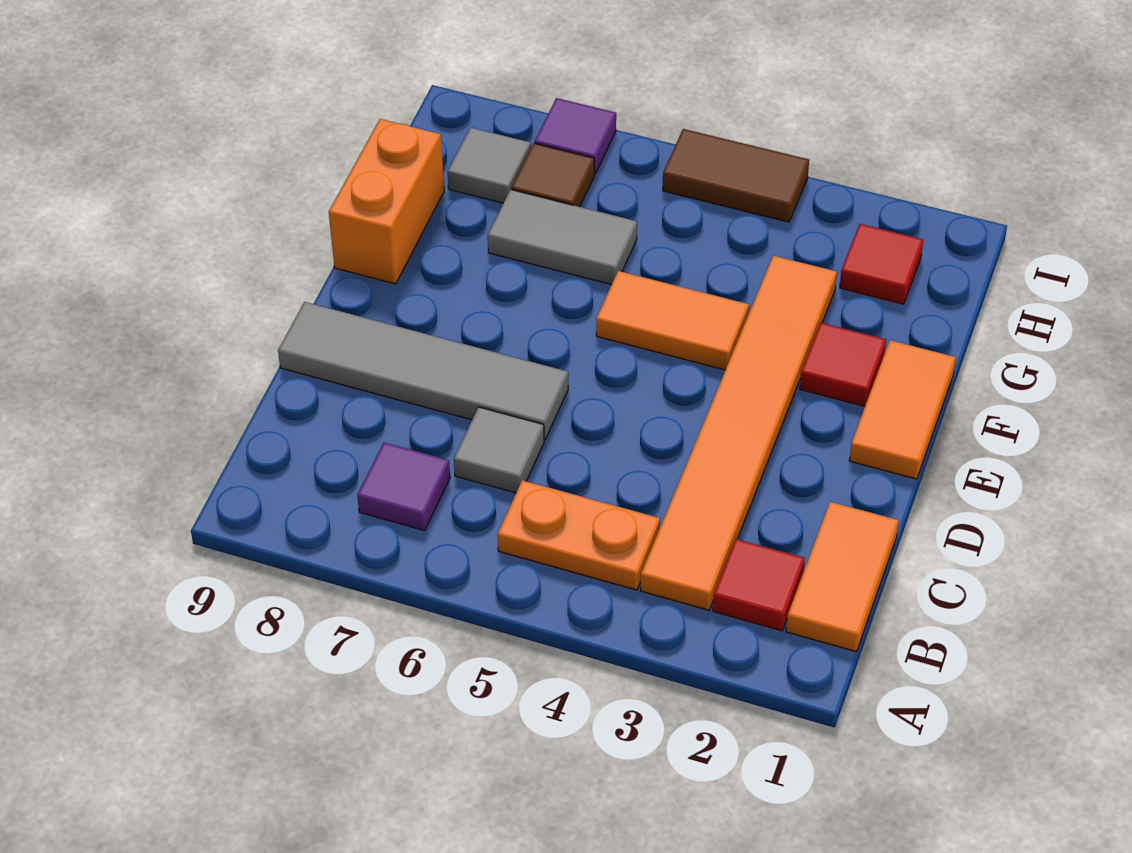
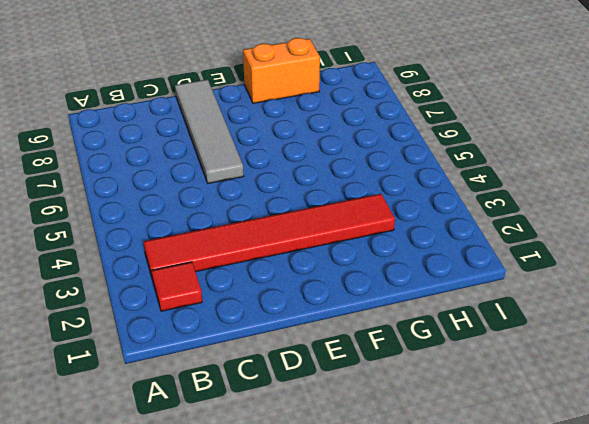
red tile B3:G3 level 1 -> orange tile B3:G3 level 1
none -> orange tile B1:C1 level 1
none -> orange plate B4:B5 level 1
none -> purple tile B7 level 1

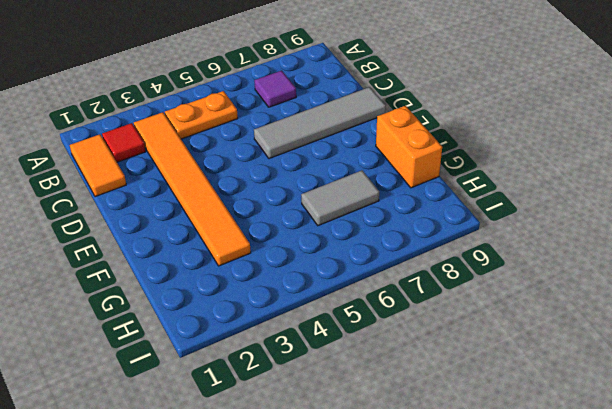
none -> grey tile C6 level 1
none -> orange tile E1:F1 level 1
none -> red tile F2 level 1

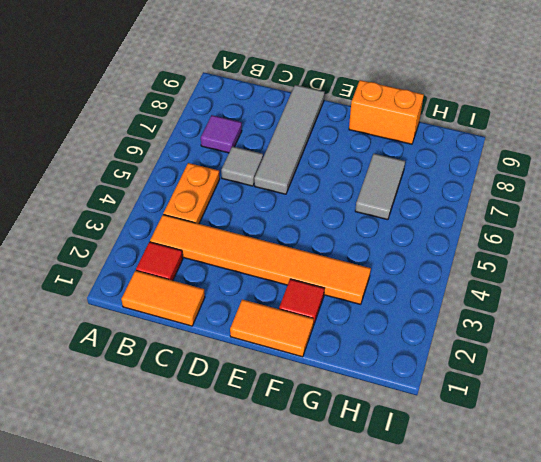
none -> orange tile F4:F5 level 1
none -> red tile H2 level 1
none -> brown tile H7 level 1

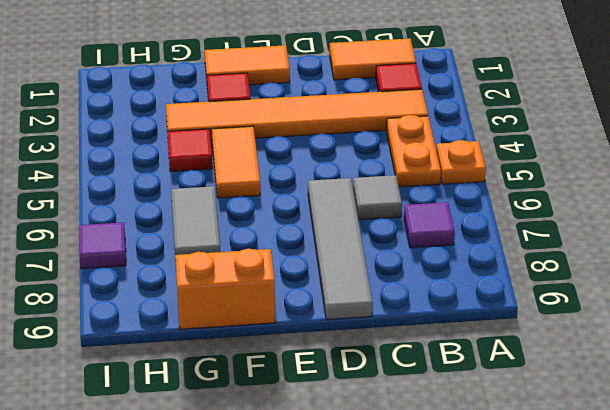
orange plate A5 level 1 -> none
red tile G4 level 1 -> red tile H2 level 1
none -> brown tile H7 level 1
none -> grey tile H8 level 1
none -> brown tile I4:I5 level 1

